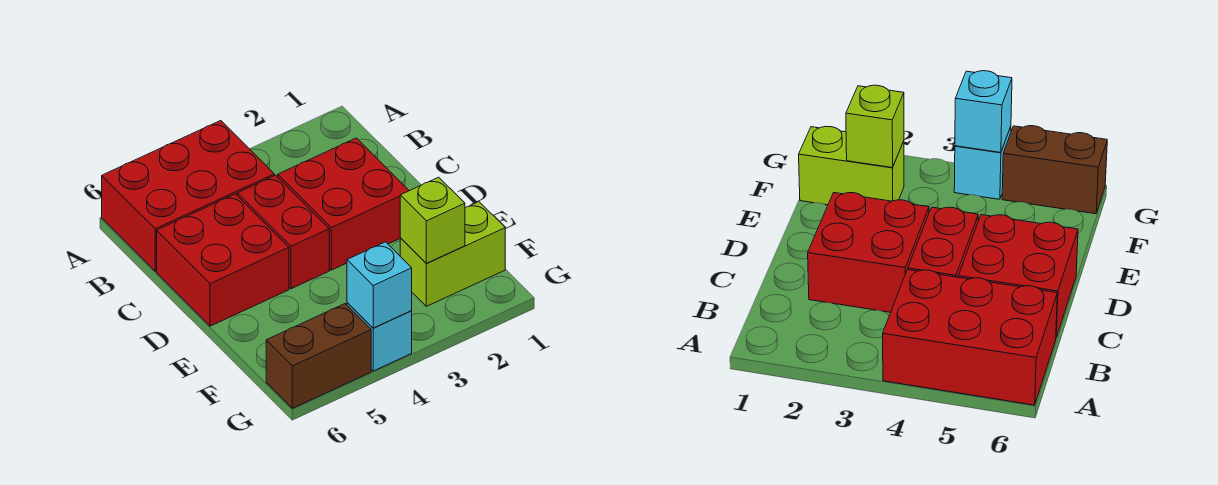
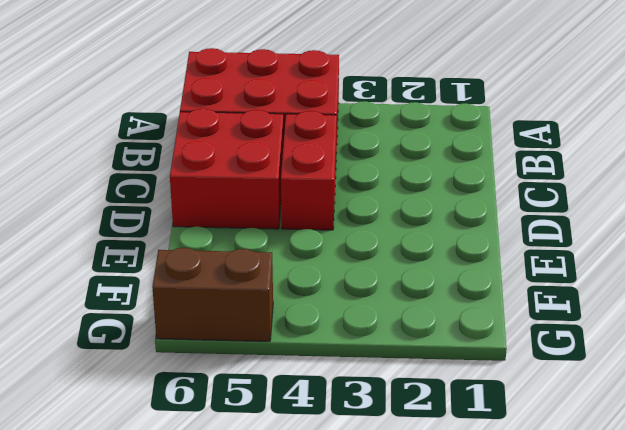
none -> red brick C2:D3 level 1
none -> lime brick F1:F2 level 1

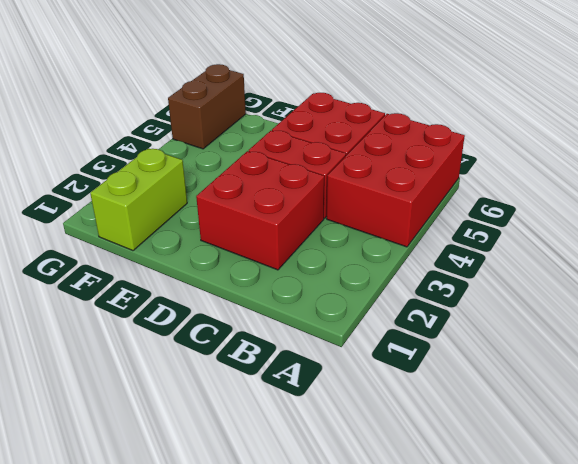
none -> cyan brick G4 level 1
none -> lime brick F2 level 2

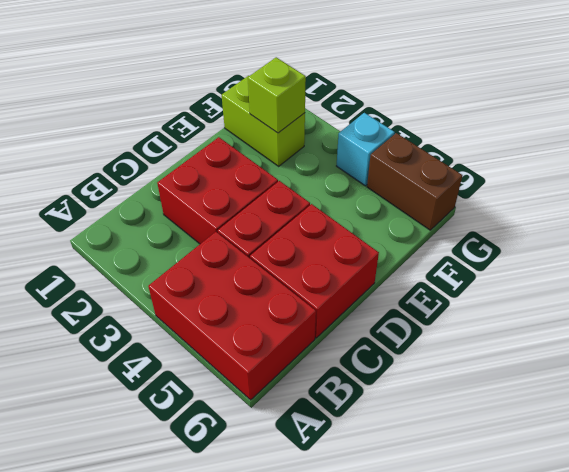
none -> cyan brick G4 level 2

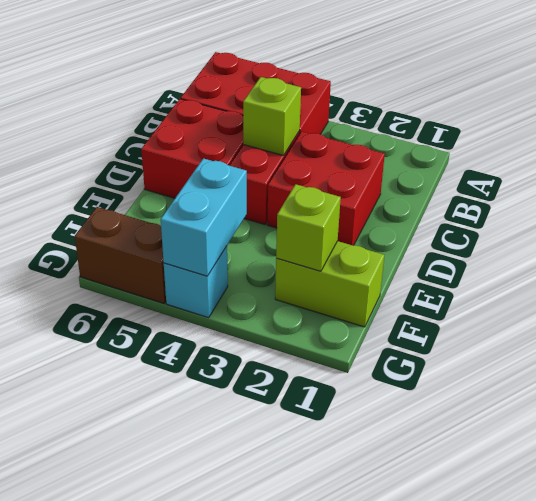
lime brick C4 level 2 -> none
cyan brick F4:G4 level 2 -> cyan brick G4 level 2

